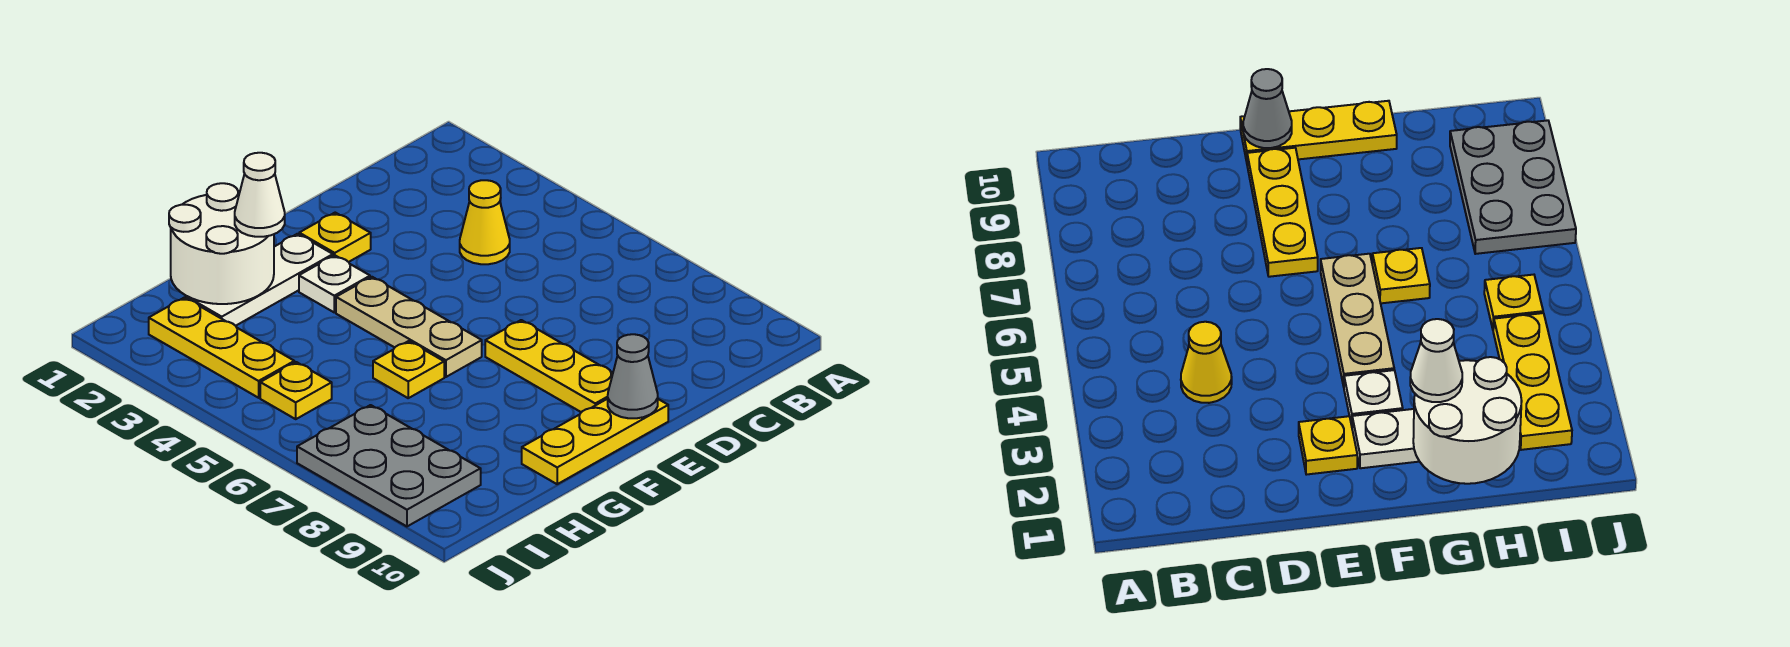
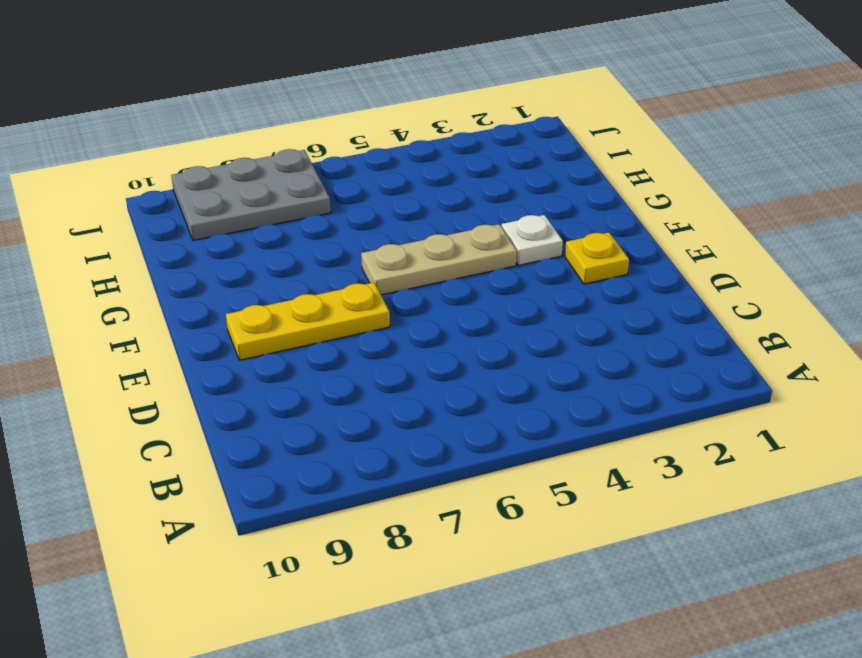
none -> yellow cone C4 level 1
none -> yellow plate E10:G10 level 1
none -> white plate F2:H2 level 1

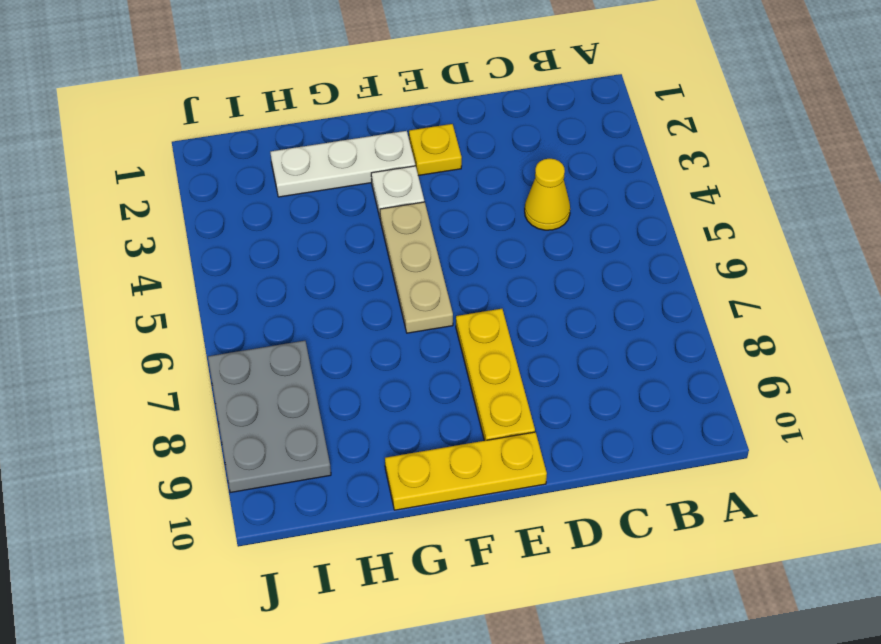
none -> yellow plate G6 level 1
none -> yellow plate I2:I4 level 1
none -> yellow plate I5 level 1

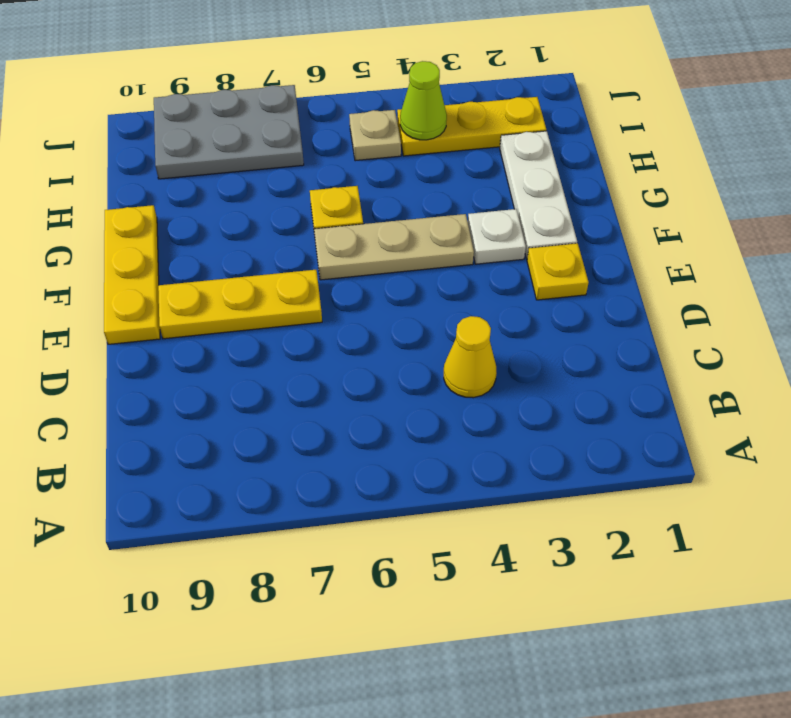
lime cone I4 level 2 -> none
tan plate I5 level 1 -> yellow plate I5 level 1
none -> grey cone E10 level 2
none -> white round brick G1:H2 level 2
none -> white cone G2 level 3

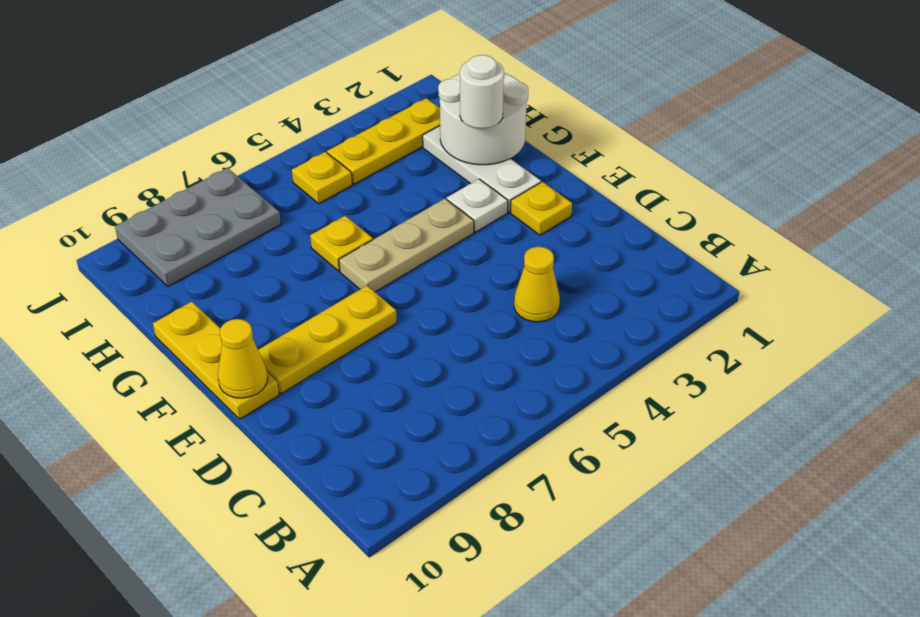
yellow cone E10 level 2 -> grey cone E10 level 2
white round brick G2 level 3 -> white cone G2 level 3

